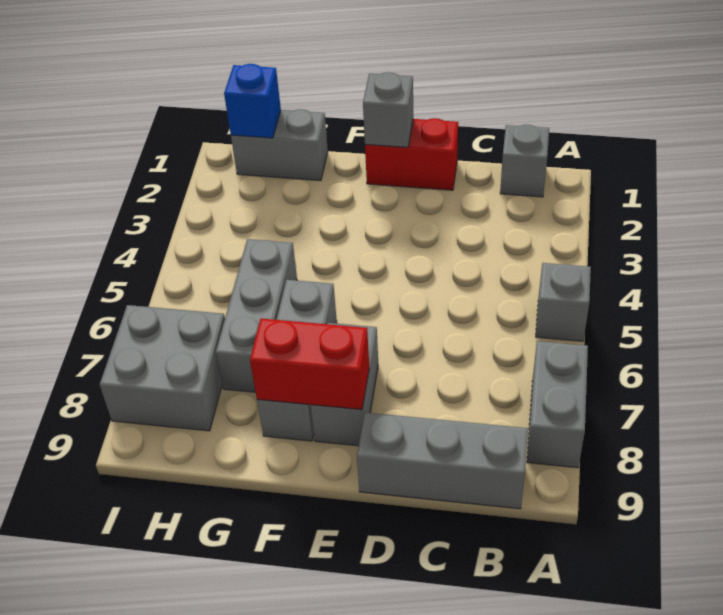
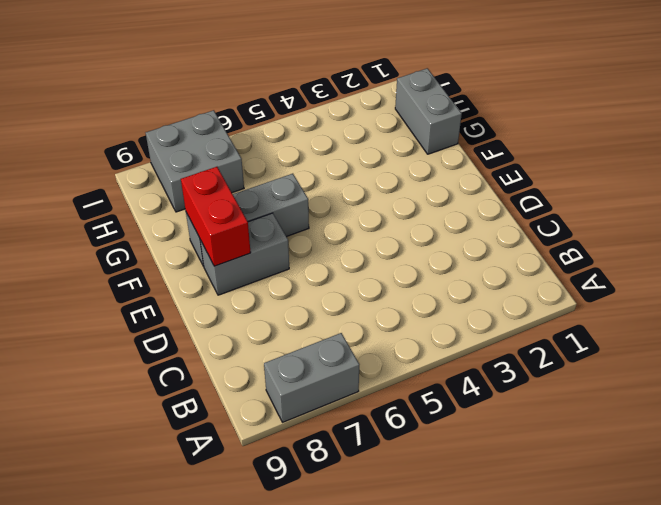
none -> grey brick A5 level 1
none -> grey brick B1 level 1
none -> grey brick B9:D9 level 1

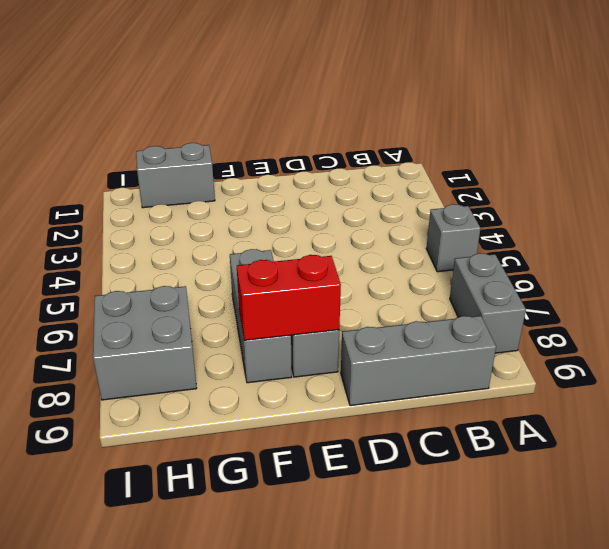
none -> grey brick B1 level 1
none -> red brick D1:E1 level 1
none -> grey brick G5:G7 level 1

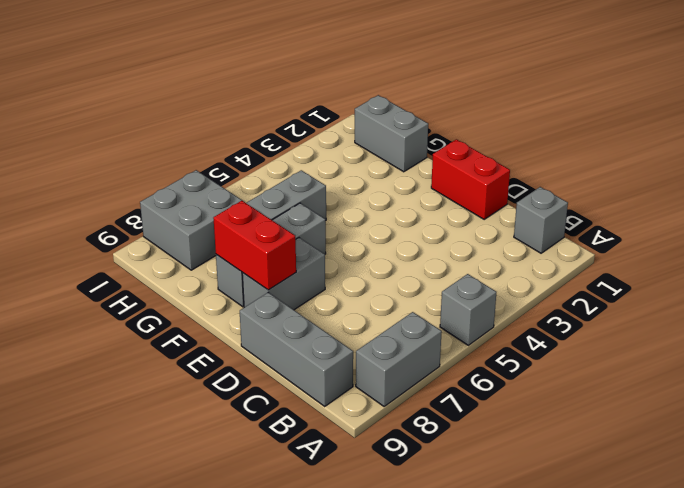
none -> grey brick E1 level 2
none -> blue brick H1 level 2

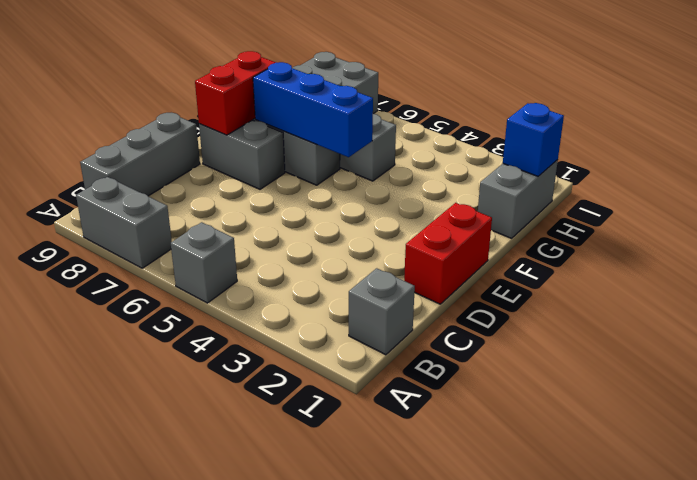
blue brick F5:F7 level 2 -> none
none -> grey brick E1 level 2

